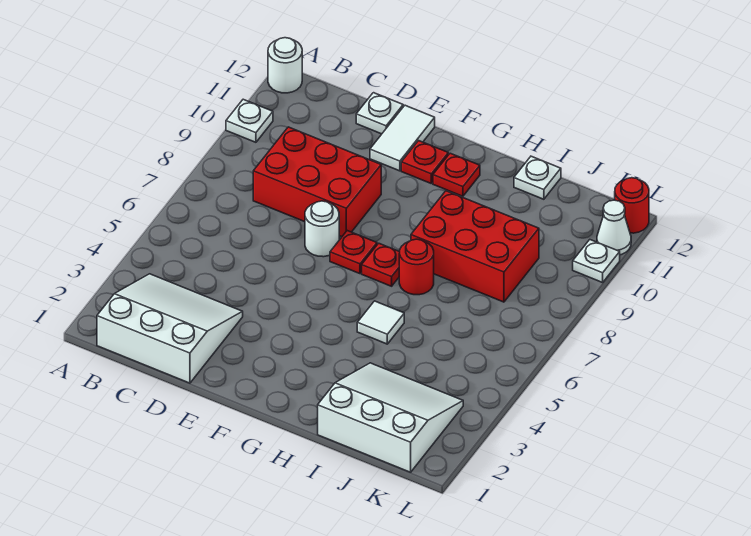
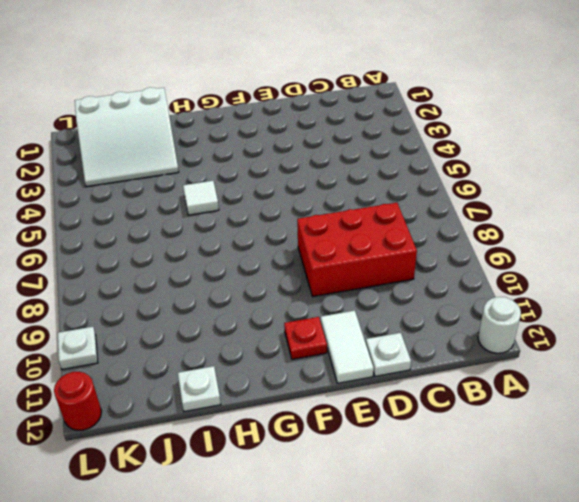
none -> white plate A10 level 1
none -> white slope B1:D3 level 1 top 1
none -> white round brick E7 level 1

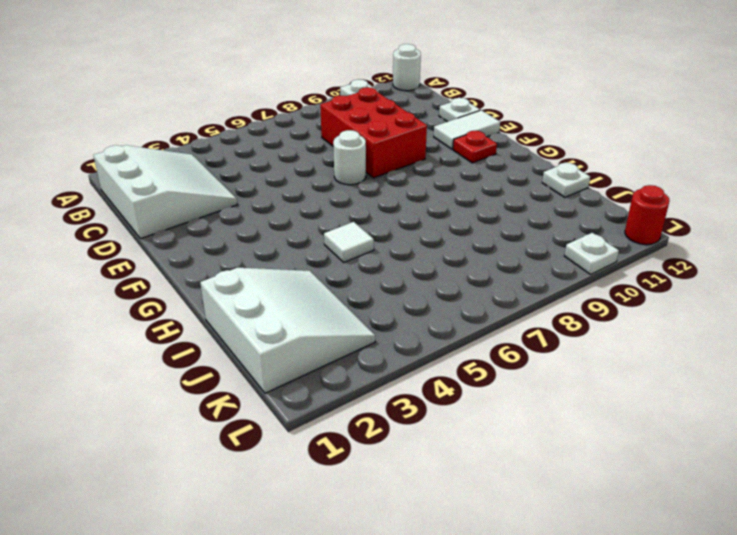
none -> red plate F7 level 1
none -> red plate G7 level 1
none -> red plate G11 level 1

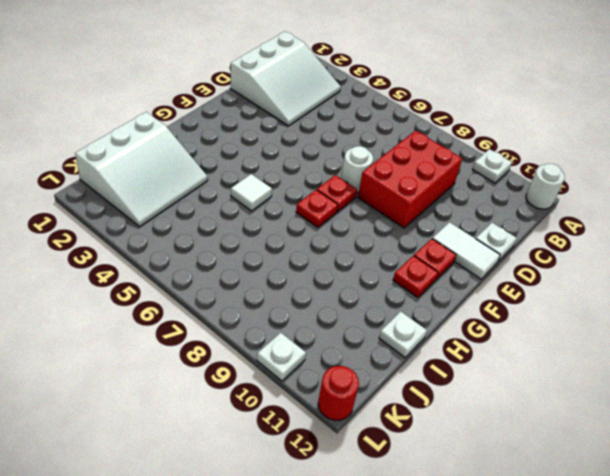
none -> red round brick H7 level 1
none -> red brick H8:J9 level 1
none -> white cone L11 level 1

